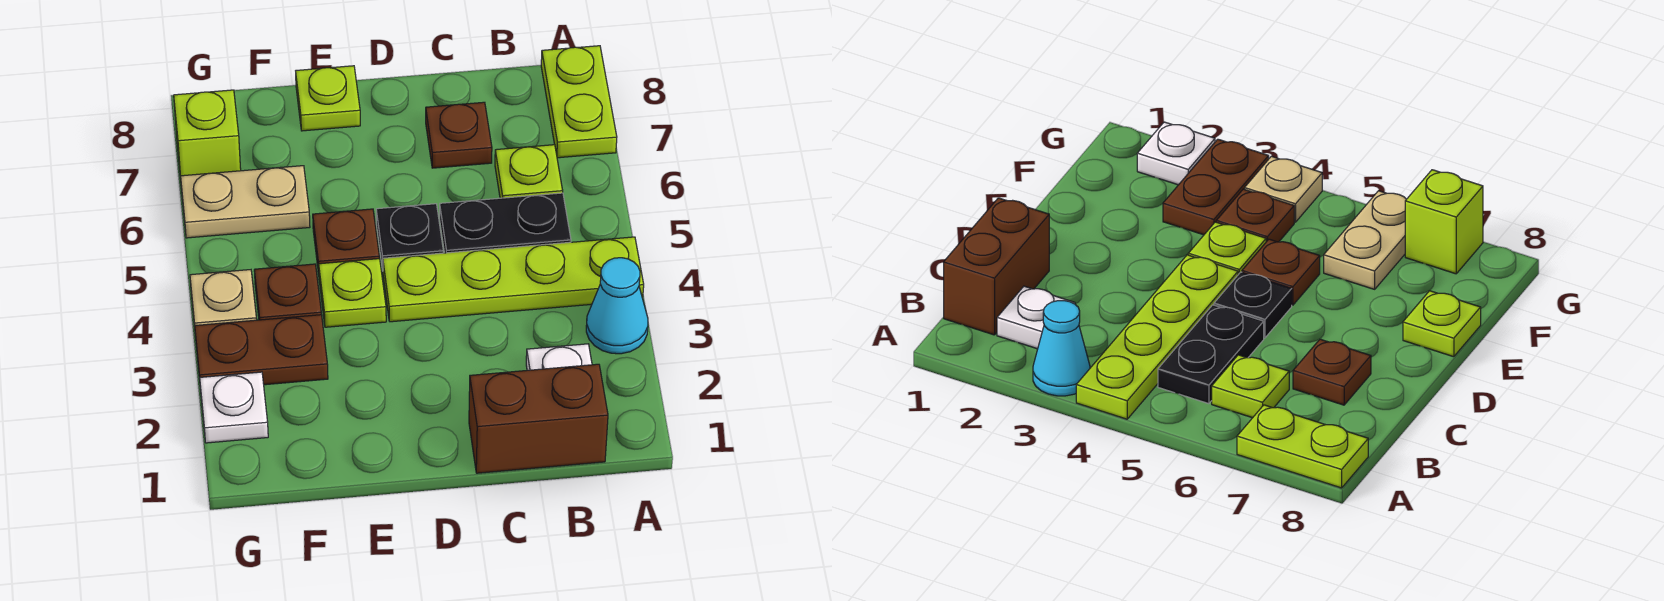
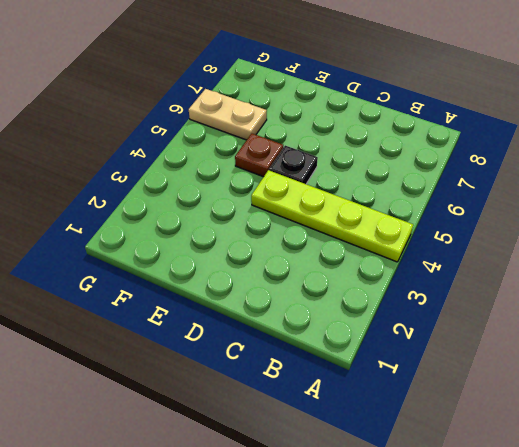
none -> cyan cone A3 level 1
none -> lime plate A7:A8 level 1
none -> brown brick B1:C1 level 1

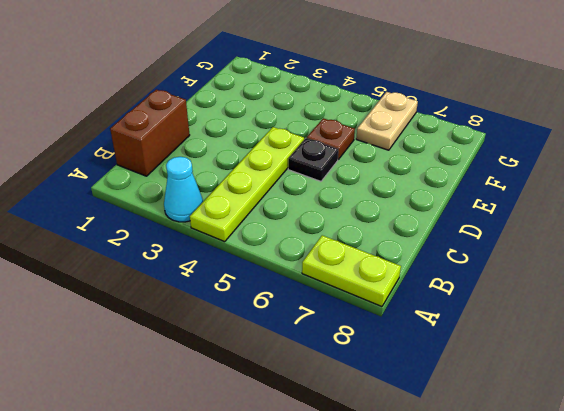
none -> white plate B2 level 1
none -> black plate B5:C5 level 1
none -> lime plate B6 level 1

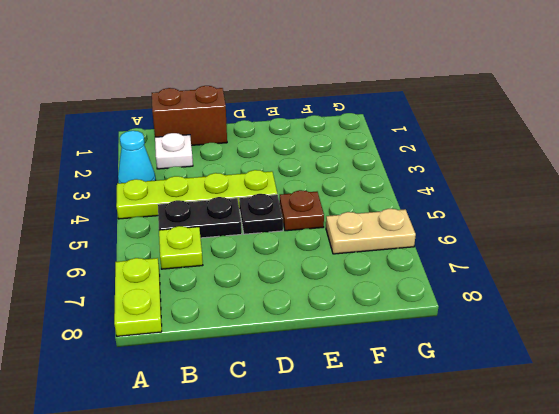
none -> brown plate C7 level 1
none -> lime plate E4 level 1
none -> lime plate E8 level 1

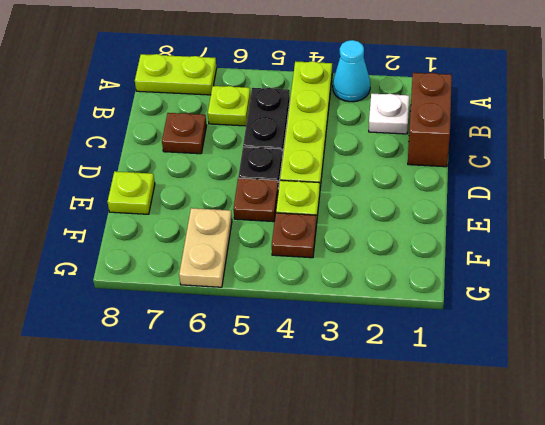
none -> brown plate F3:G3 level 1
none -> white plate G2 level 1
none -> tan plate G4 level 1

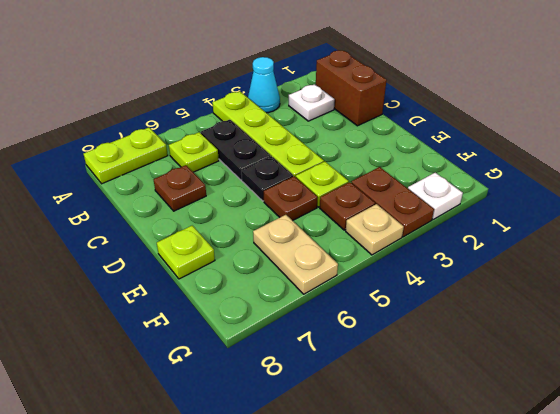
none -> lime brick G7 level 1

